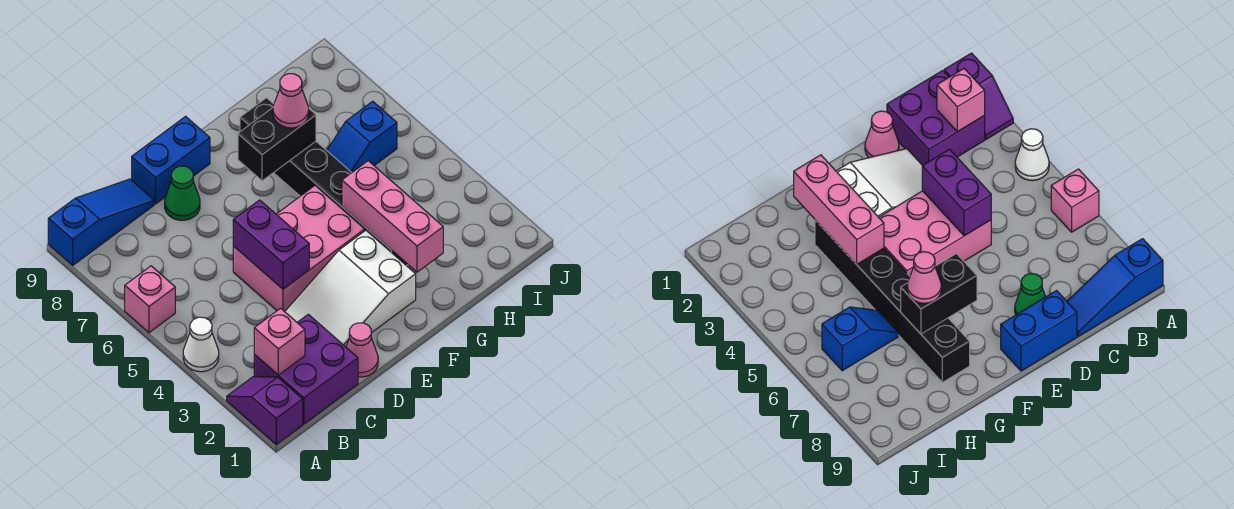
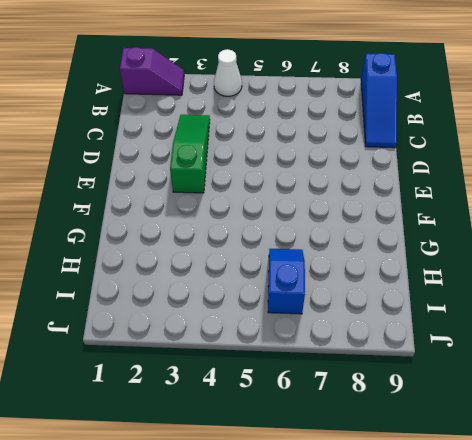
green slope C3:E3 level 1 top E -> white slope D2:F3 level 1 top F
none -> pink brick A6 level 1
none -> purple brick B1:C2 level 1
none -> pink cone D1 level 1

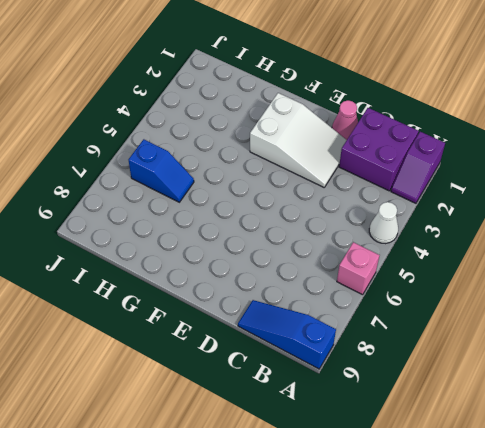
none -> pink brick D4:F5 level 1
none -> green cone D8 level 1
none -> blue brick D9:E9 level 1

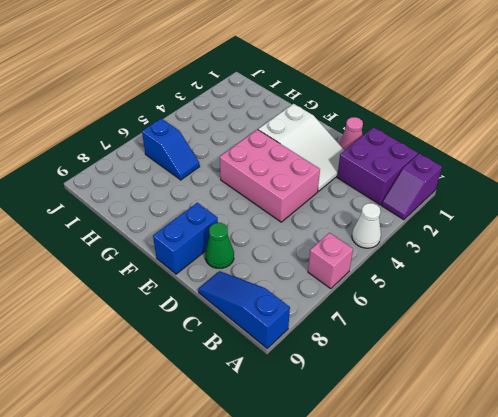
blue brick E8:E9 level 1 -> blue brick D9:E9 level 1
none -> black brick G3:G8 level 1
none -> pink brick B2 level 2
none -> purple brick D4:D5 level 2

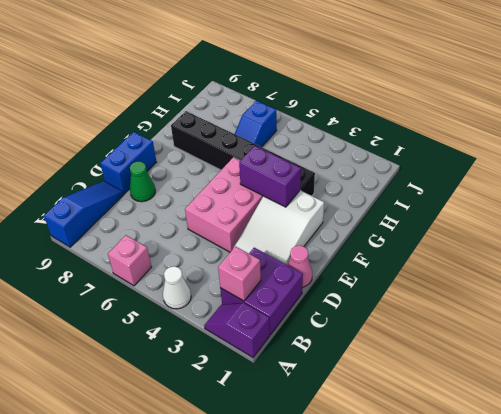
purple brick F3:F4 level 2 -> purple brick D4:D5 level 2
none -> black brick F7:G7 level 2
none -> pink brick G2:G4 level 2
none -> pink cone G7 level 3

